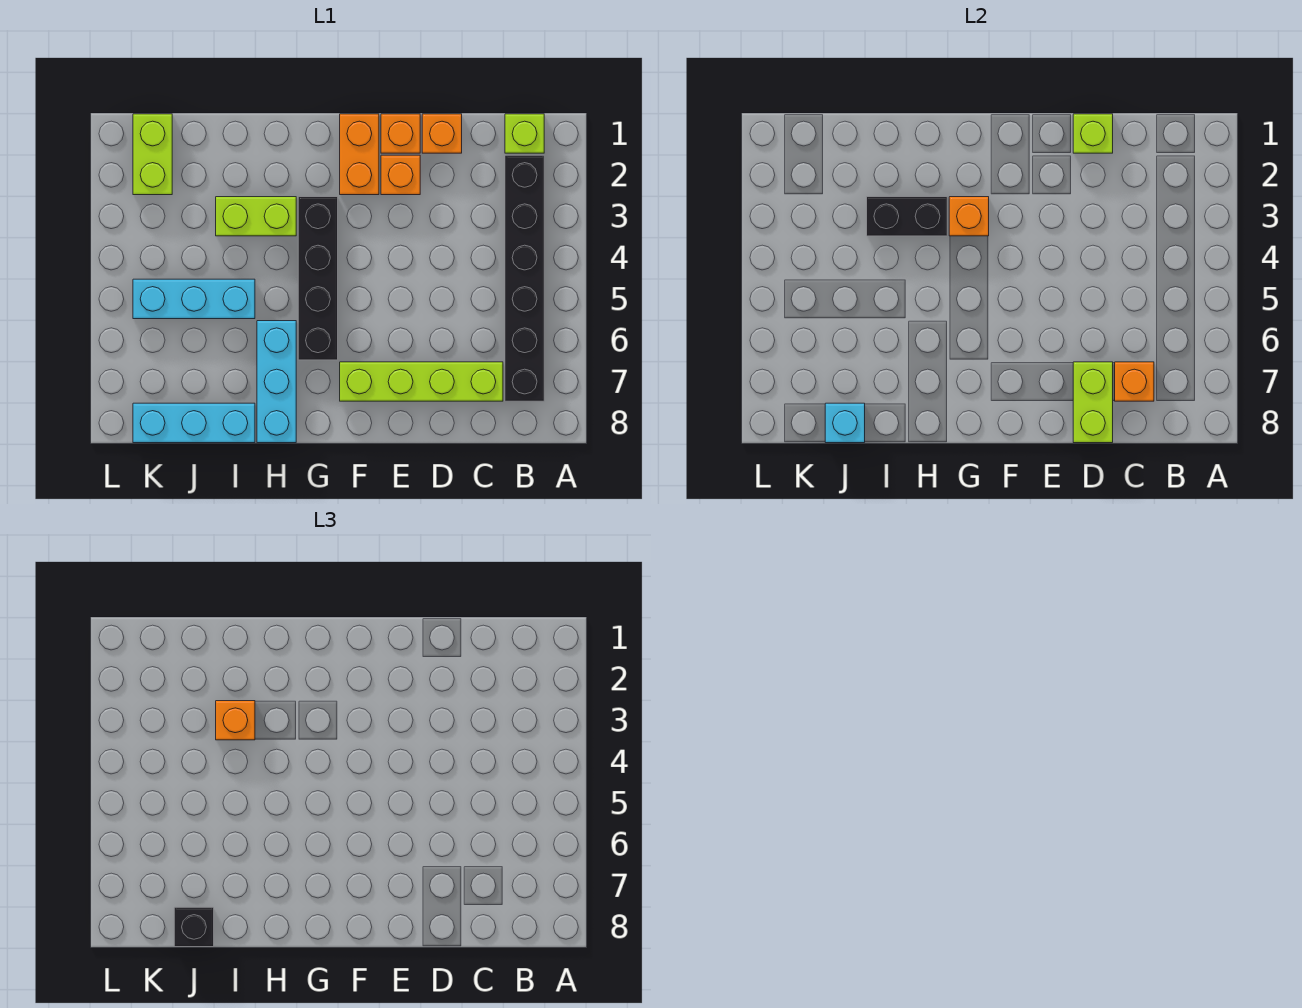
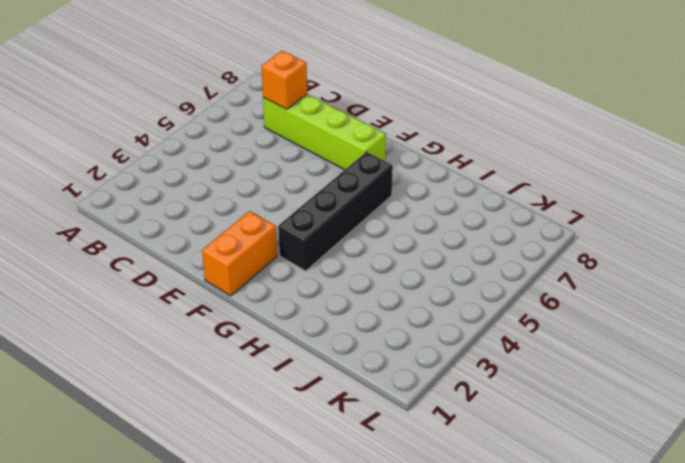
none -> lime brick B1 level 1
none -> black brick B2:B7 level 1
none -> orange brick D1 level 1

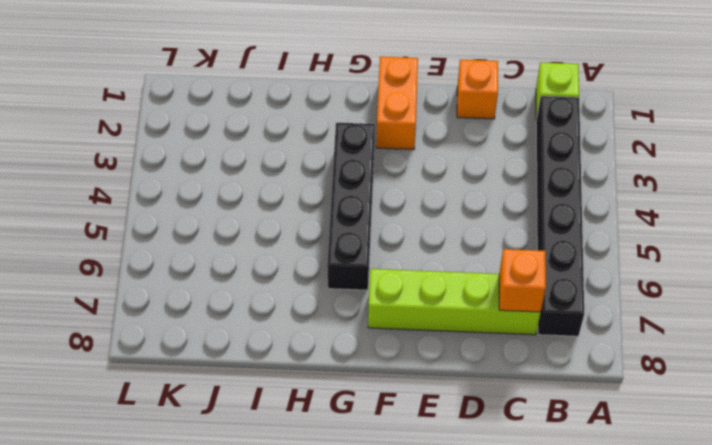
none -> orange brick E1 level 1
none -> orange brick E2 level 1
none -> lime brick H3:I3 level 1

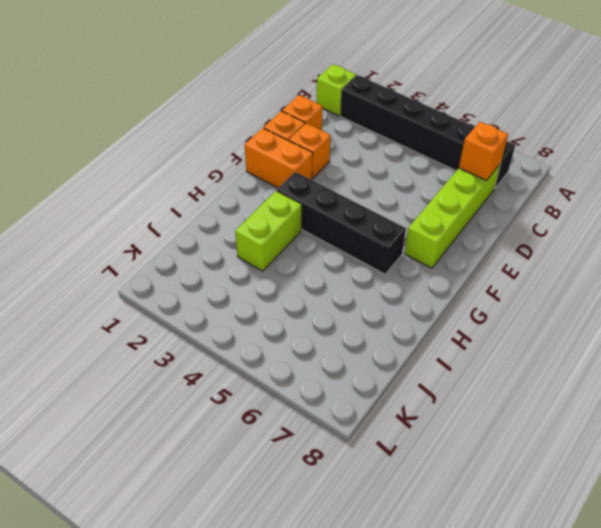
none -> cyan brick H6:H8 level 1
none -> cyan brick I5:K5 level 1
none -> cyan brick I8:K8 level 1

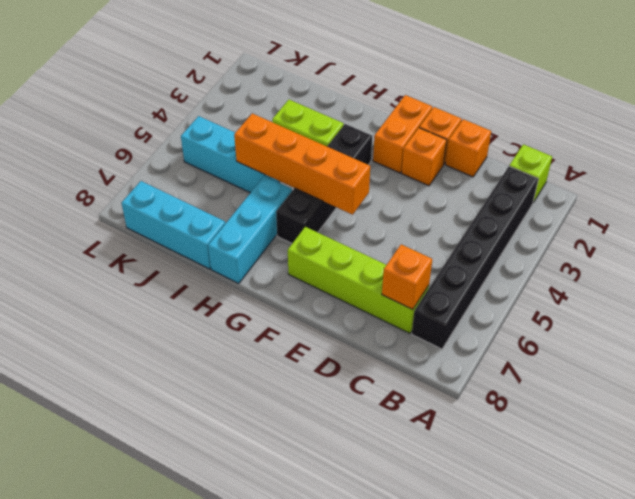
orange brick F5:I5 level 2 -> none
none -> lime brick K1:K2 level 1
none -> lime brick D1 level 2
none -> lime brick D7:D8 level 2

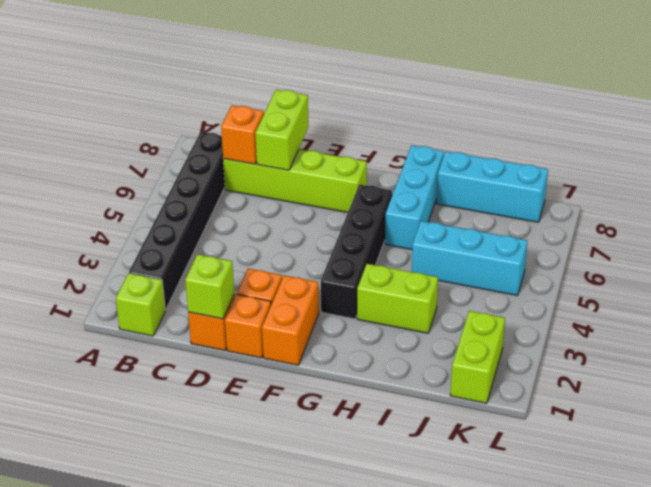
none -> orange brick G3 level 2
none -> black brick H3:I3 level 2
none -> cyan brick J8 level 2

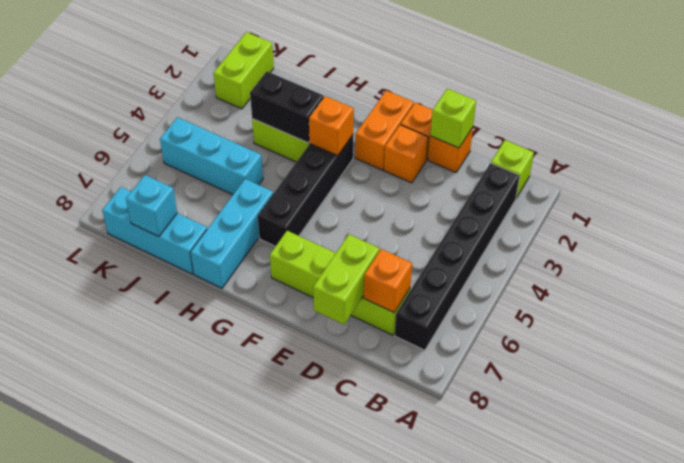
none -> orange brick I3 level 3
none -> black brick J8 level 3

